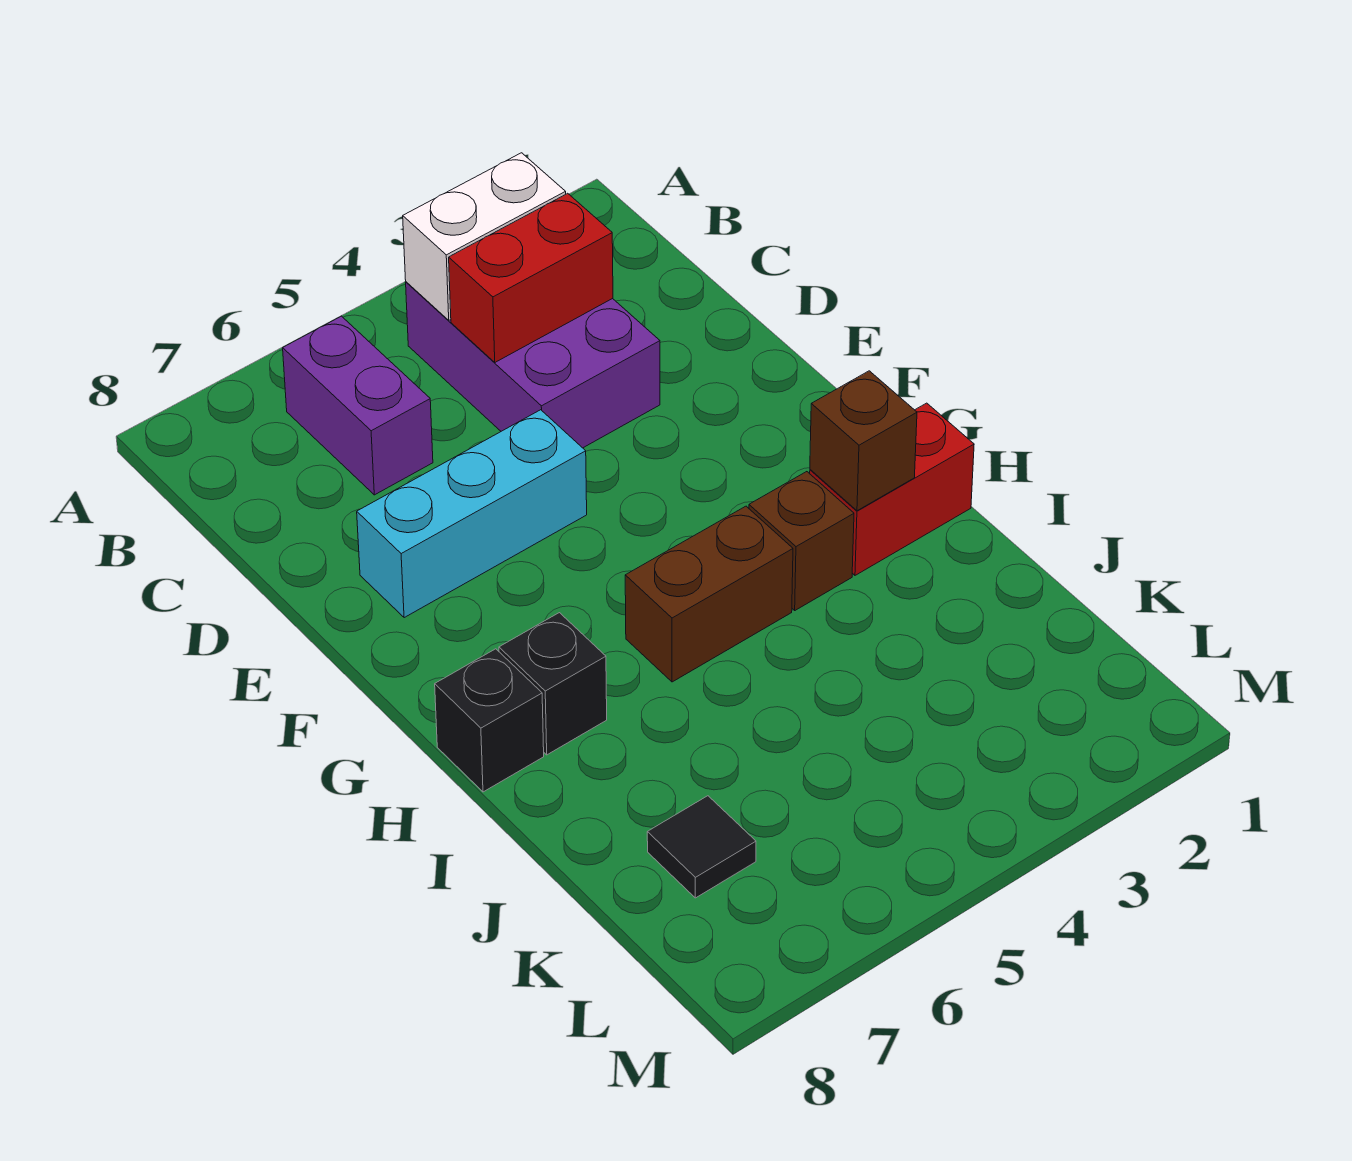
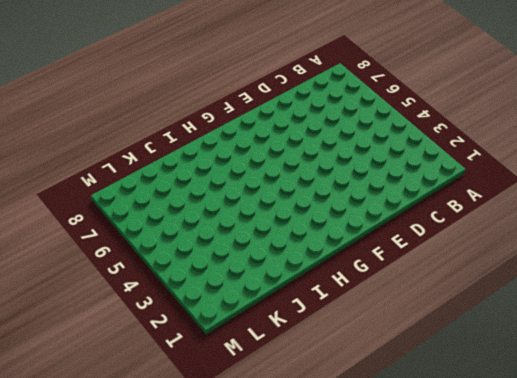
none -> purple brick B3:D4 level 1
none -> purple brick B6:C6 level 1
none -> cyan brick E5:E7 level 1

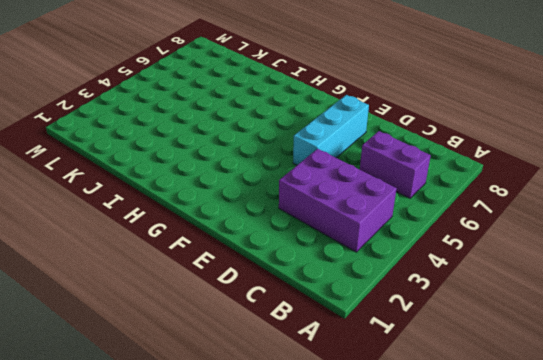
none -> red brick H1:H2 level 1
none -> brown brick H3 level 1
none -> brown brick H4:H5 level 1

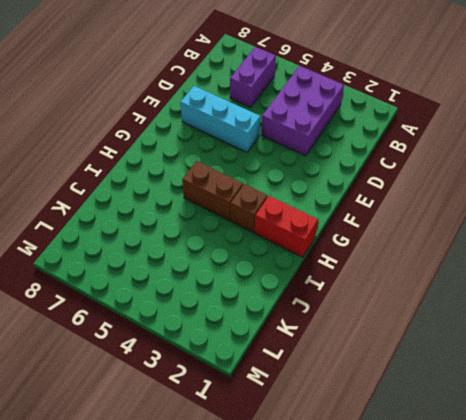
none -> black brick H7 level 1
none -> black brick H8 level 1
none -> black tile K7 level 1

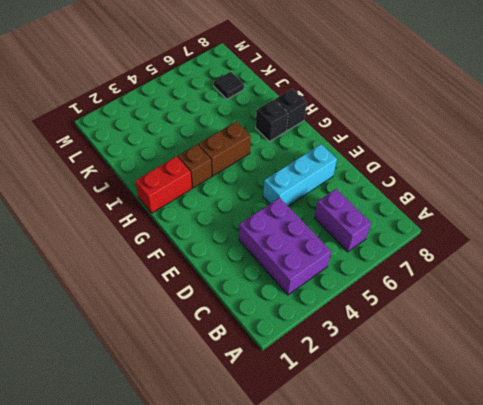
none -> white brick B3:B4 level 2
none -> red brick C3:C4 level 2
none -> brown brick H2 level 2

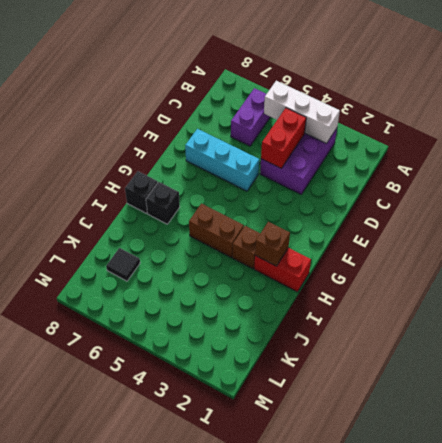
white brick B3:B5 level 2 -> white brick B3:B4 level 2
red brick C4:D4 level 2 -> red brick C3:C4 level 2

